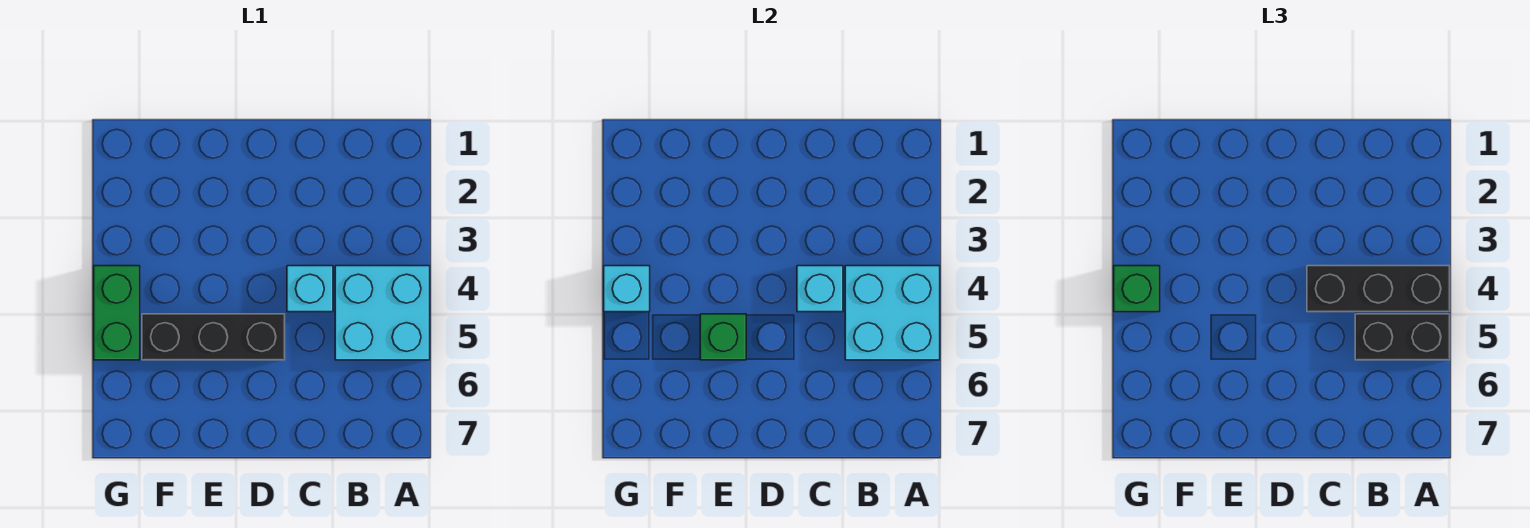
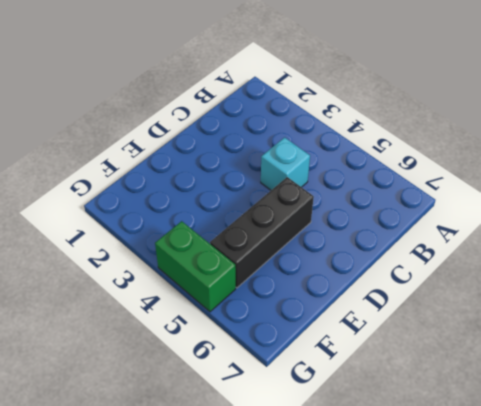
none -> cyan brick A4:B5 level 1
none -> cyan brick A4:B5 level 2

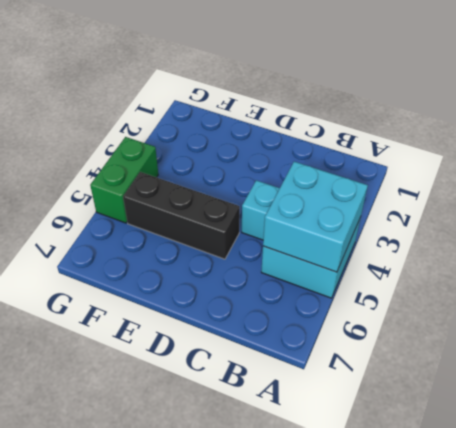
none -> cyan brick C4 level 2
none -> green brick E5 level 2

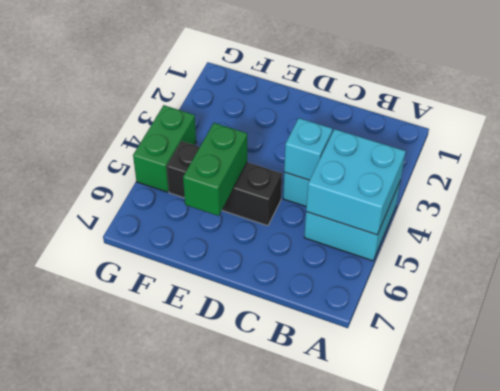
green brick E5:E6 level 2 -> green brick E5 level 2
none -> cyan brick G4 level 2
none -> black brick A4:C4 level 3

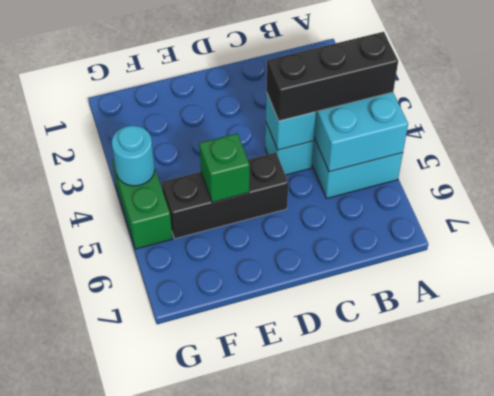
cyan round brick G4 level 2 -> cyan brick G4 level 2
none -> black brick A5:B5 level 3
none -> green brick G4 level 3

